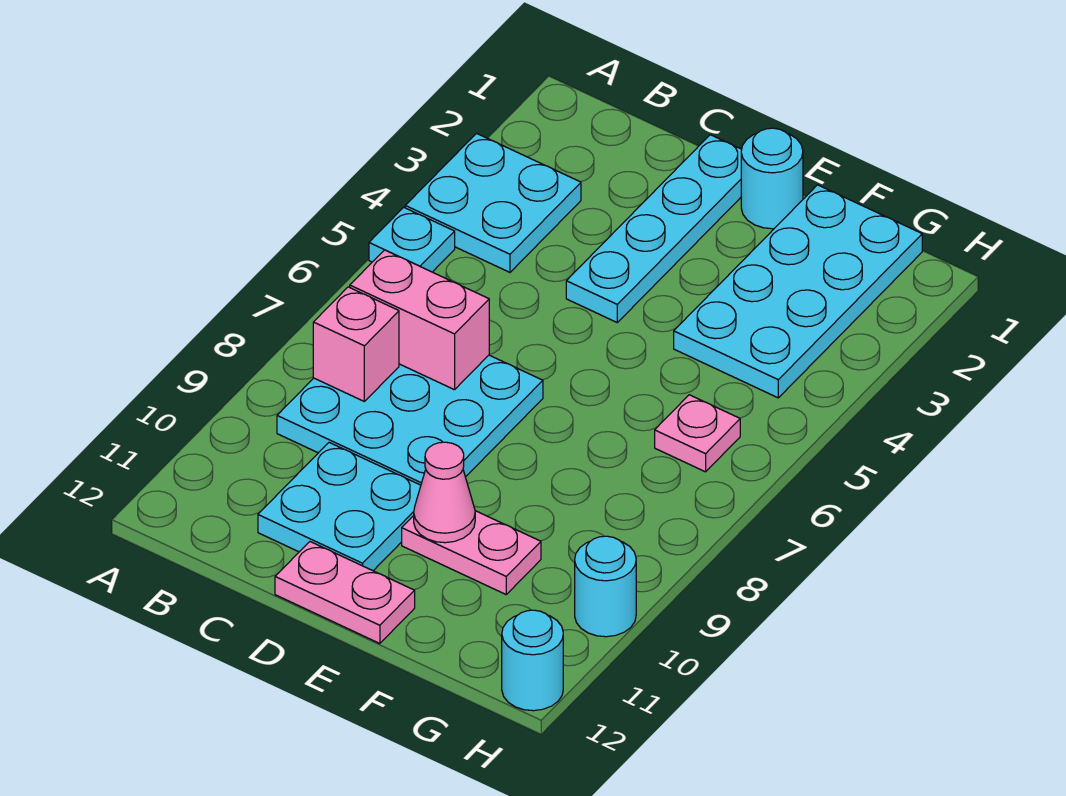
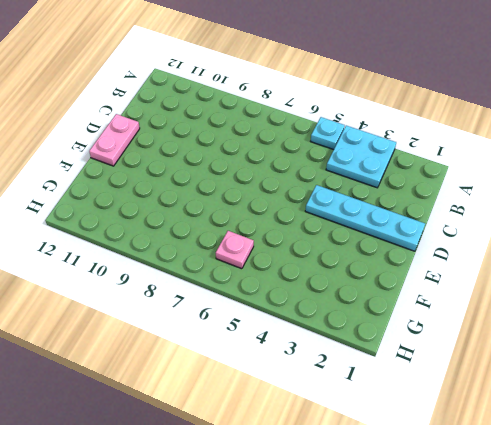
none -> cyan plate B7:D9 level 1
none -> cyan plate C10:D11 level 1
none -> cyan round brick E1 level 1

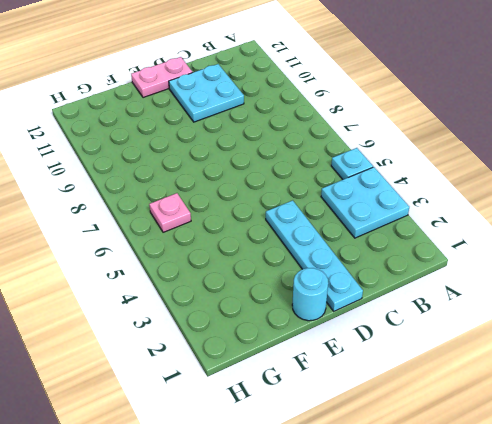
none -> cyan plate B7:D9 level 1
none -> pink plate E10:F10 level 1
none -> cyan plate F1:G4 level 1

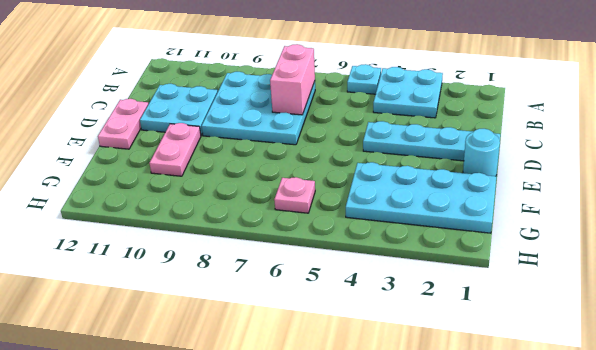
none -> cyan round brick H10 level 1
none -> cyan round brick H12 level 1
none -> pink brick B8 level 2

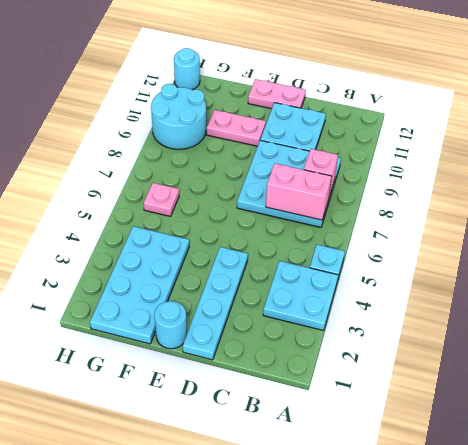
cyan round brick G9:H10 level 1 -> cyan round brick H10 level 1
none -> pink cone E10 level 2

